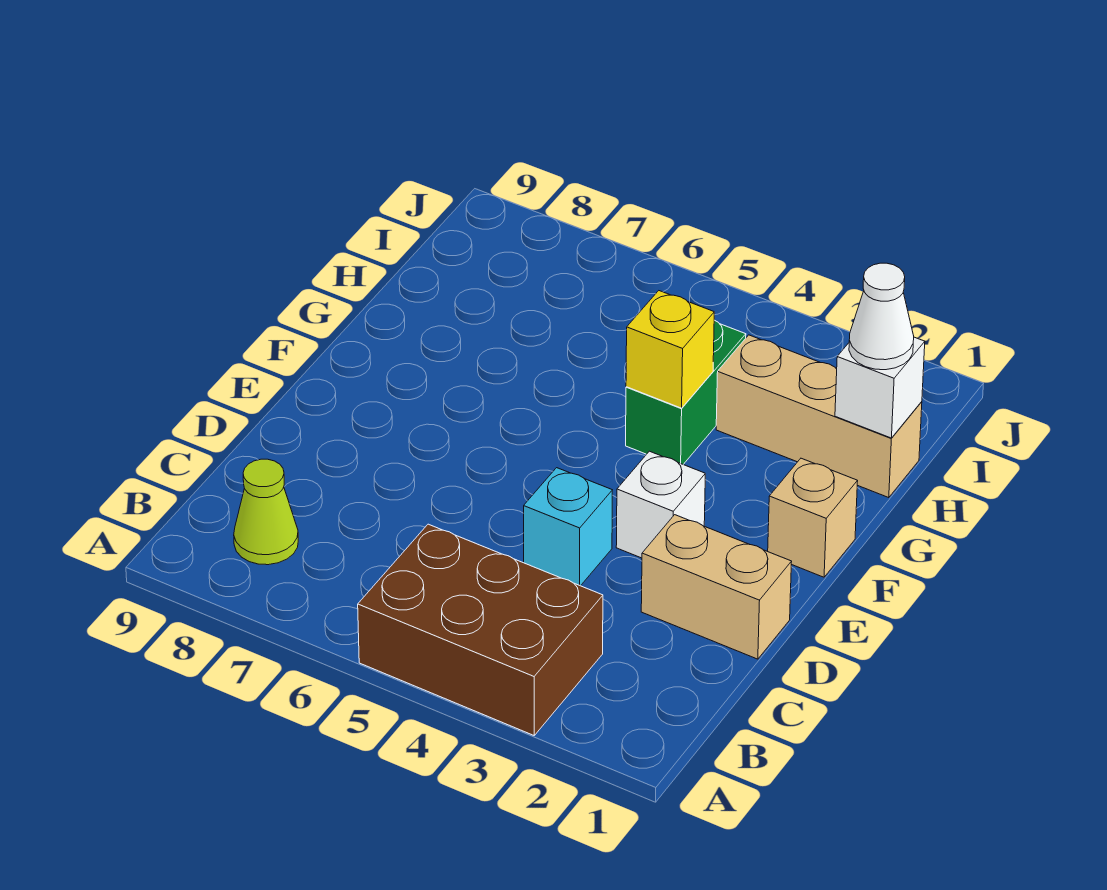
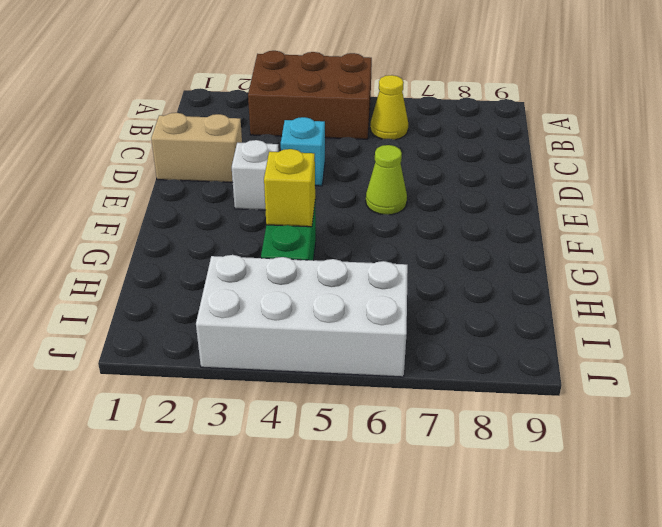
yellow cone B6 level 1 -> none
lime cone E6 level 1 -> lime cone B8 level 1
white brick I3:J6 level 1 -> none
none -> tan brick F1 level 1
none -> tan brick H1:H3 level 1

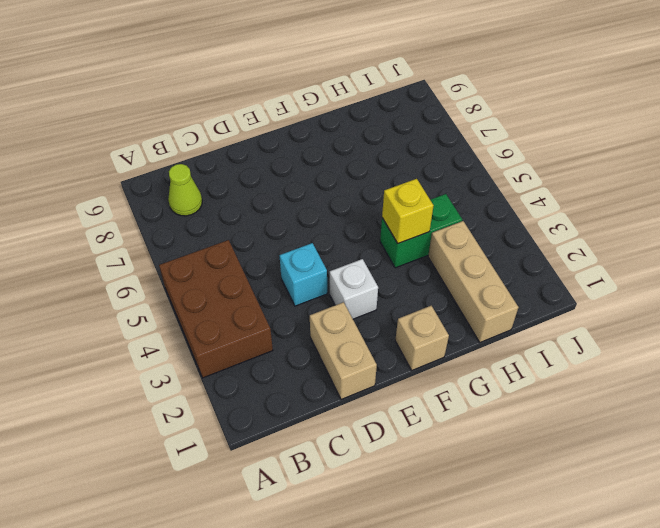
none -> white brick H1 level 2
none -> white cone H1 level 3

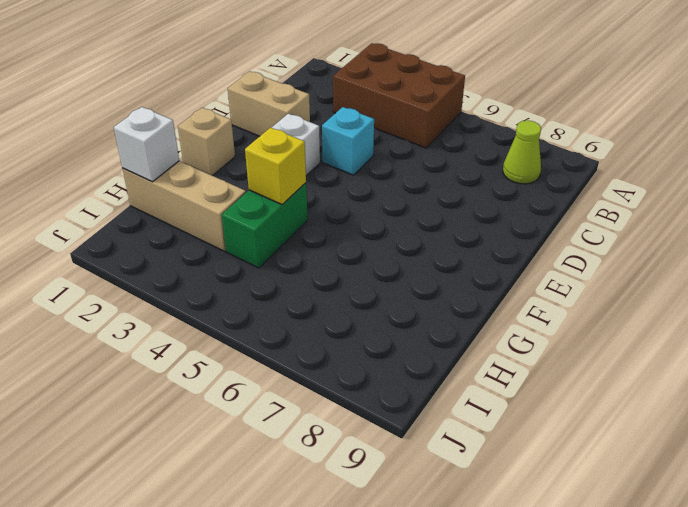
none -> white cone H1 level 3

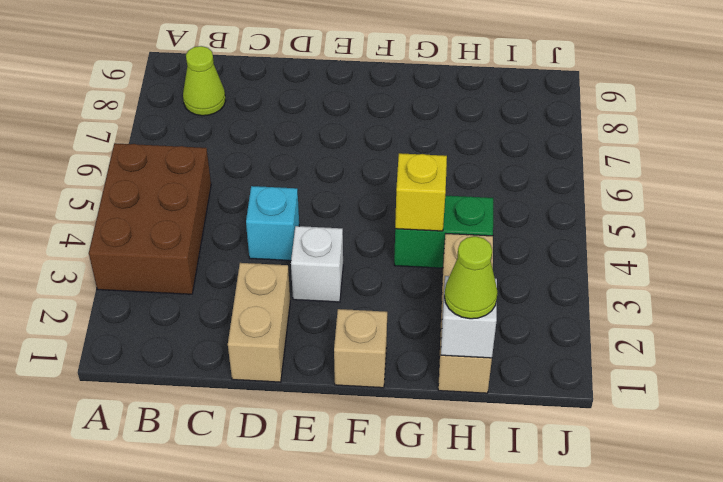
lime cone H1 level 3 -> white cone H1 level 3

